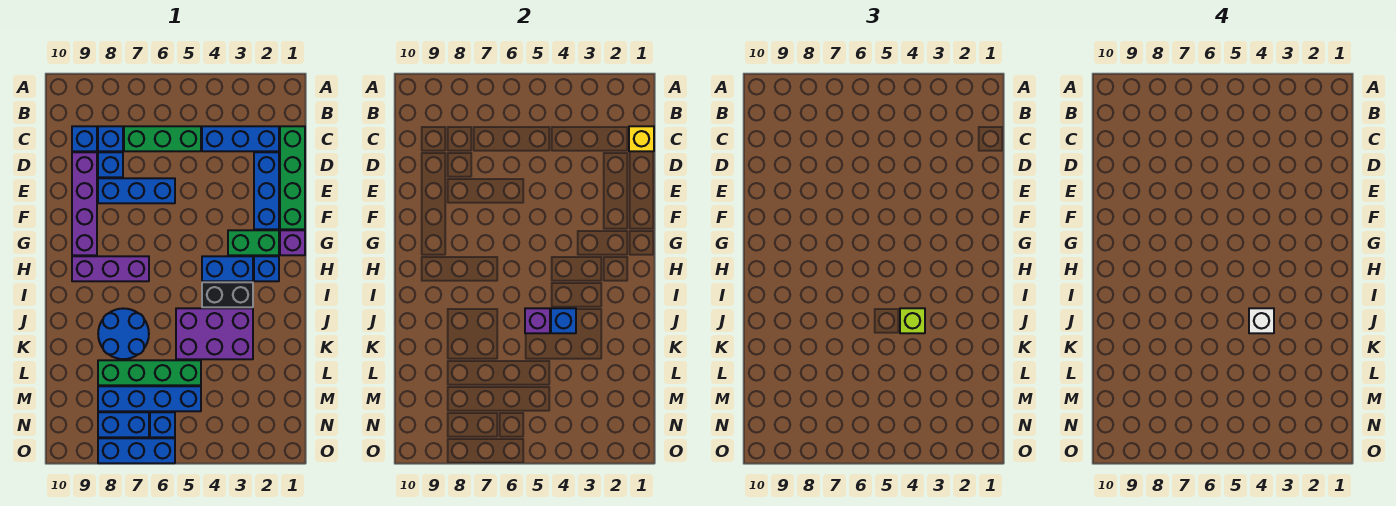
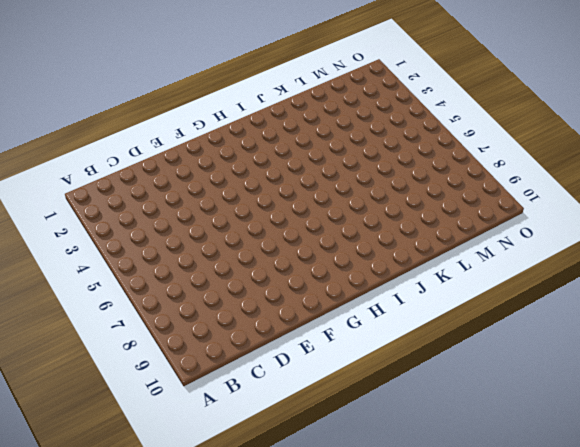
none -> green brick C1:F1 level 1
none -> blue brick C2:C4 level 1
none -> green brick C5:C7 level 1

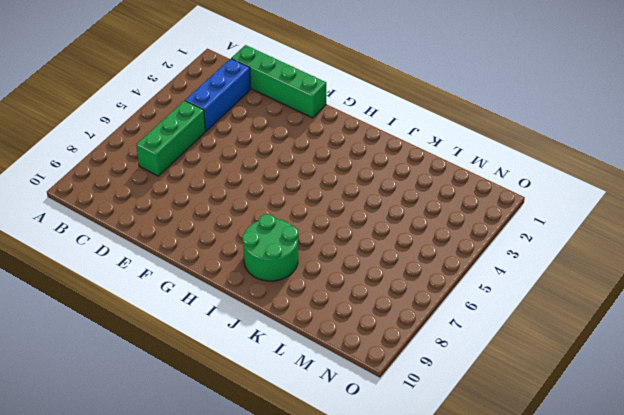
green round brick I8:J9 level 1 -> blue round brick J7:K8 level 1
none -> blue brick C8 level 1
none -> blue brick C9 level 1
none -> blue brick D2:F2 level 1

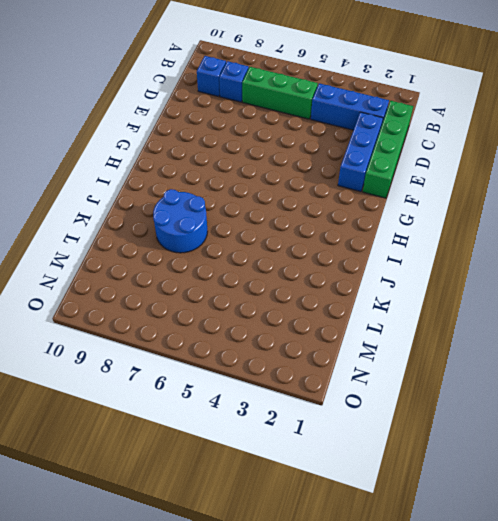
none -> blue brick D8 level 1
none -> purple brick D9:G9 level 1
none -> blue brick E6:E8 level 1

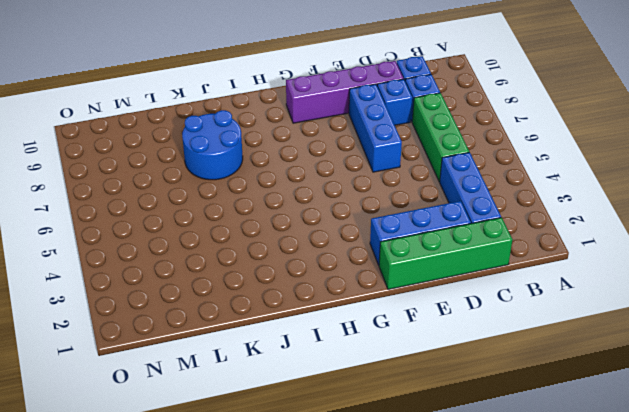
none -> purple brick G1 level 1
none -> green brick G2:G3 level 1
none -> blue brick H2 level 1

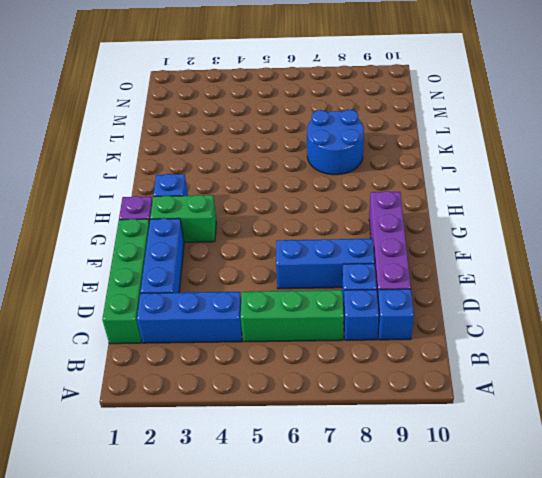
none -> blue brick H3:H4 level 1
none -> purple brick H7:H9 level 1
none -> black brick I3:I4 level 1

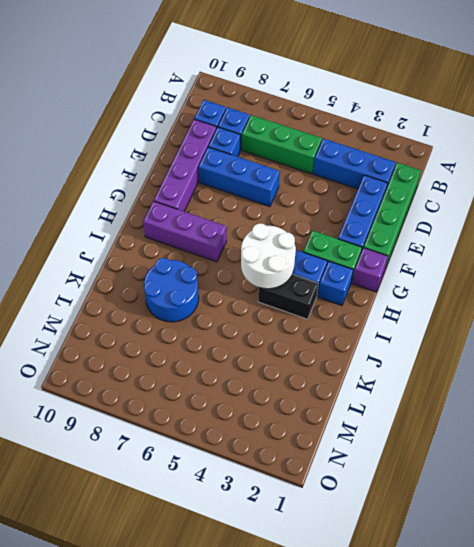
white round brick H4:I5 level 2 -> none
none -> purple brick J3:K5 level 1
none -> green brick L5:L8 level 1
none -> blue brick M5:M8 level 1

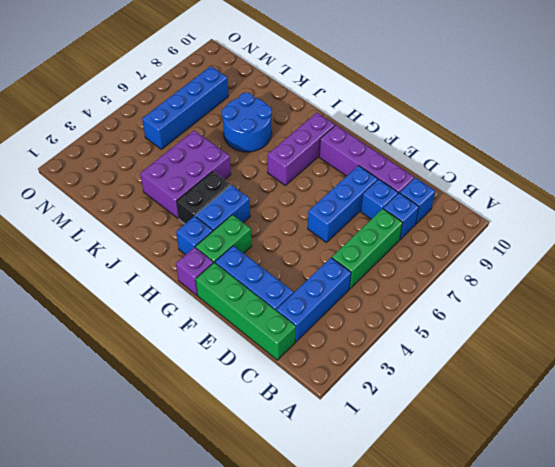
none -> green brick L5:L8 level 1
none -> blue brick N6 level 1
none -> blue brick N7:N8 level 1

